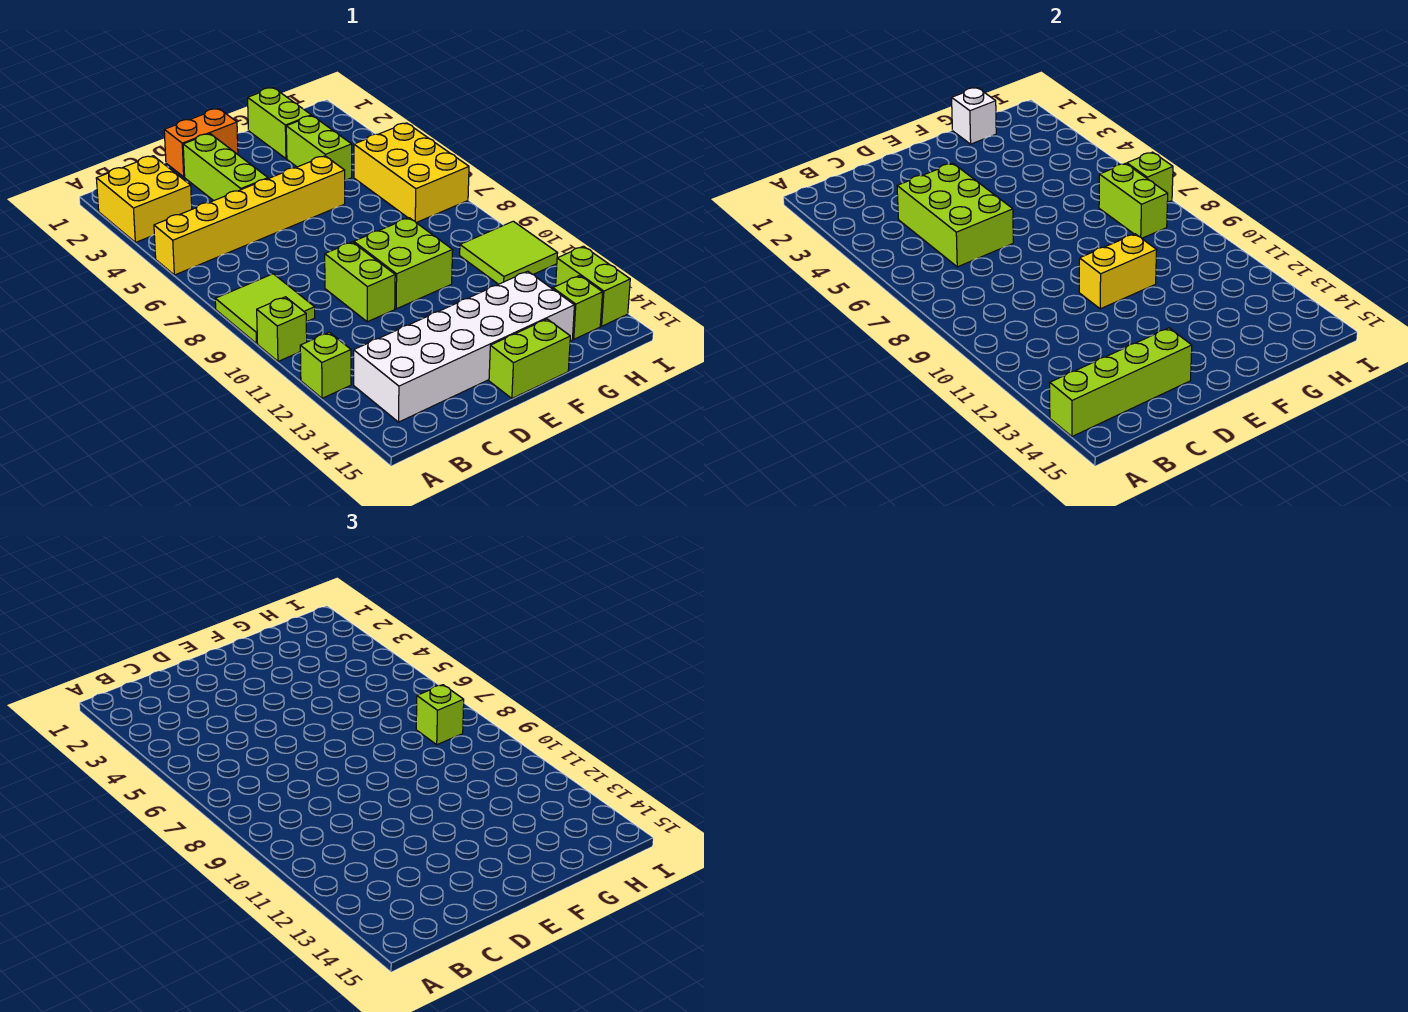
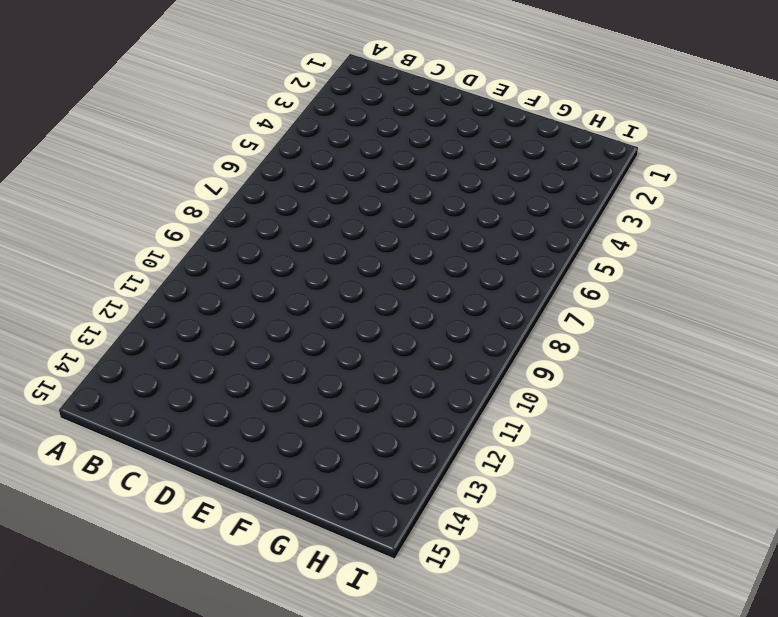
none -> yellow brick A2:B3 level 1
none -> yellow brick A5:F5 level 1
none -> lime tile A8:B9 level 1

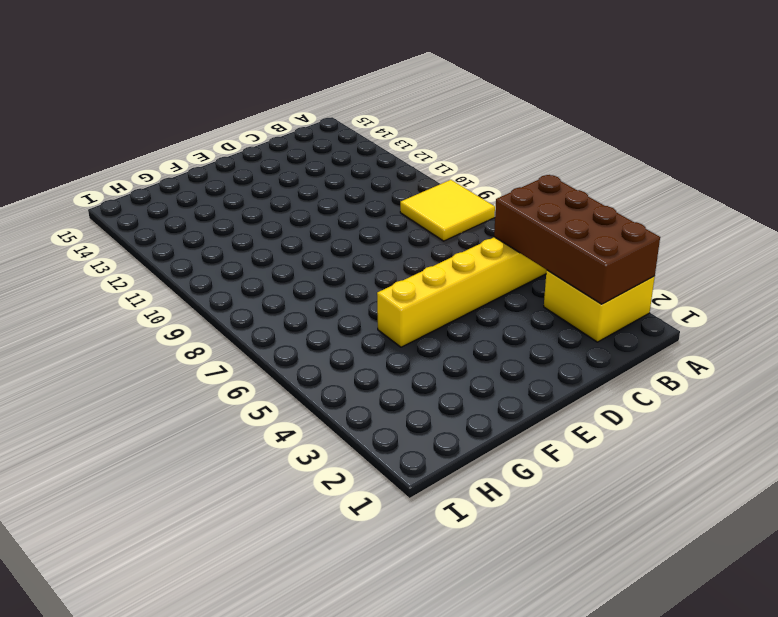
brown brick A2:B5 level 2 -> none
yellow tile A8:B9 level 1 -> lime tile A8:B9 level 1
none -> lime brick A10 level 1
none -> lime brick A12 level 1
none -> white brick B13:G14 level 1

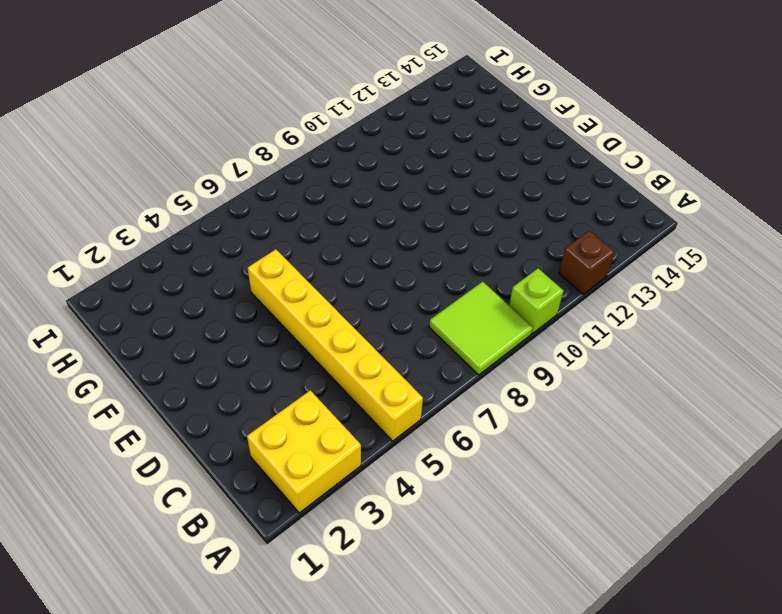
brown brick A12 level 1 -> lime brick A12 level 1
none -> white brick B13:G14 level 1
none -> orange brick D1:E1 level 1
none -> lime brick D2:D4 level 1

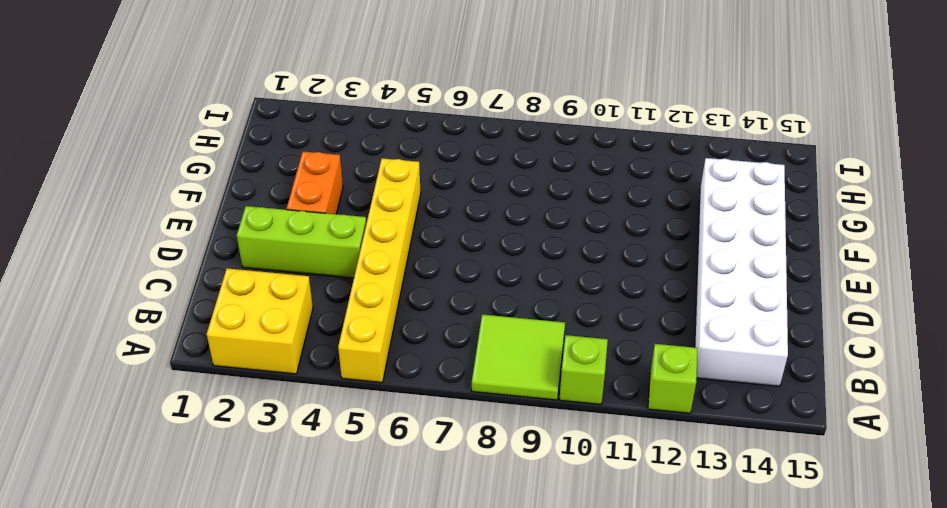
orange brick E3:F3 level 1 -> orange brick D1:E1 level 1
none -> lime brick D9:D10 level 1
none -> lime brick E9:F10 level 1
none -> lime brick E15:F15 level 1

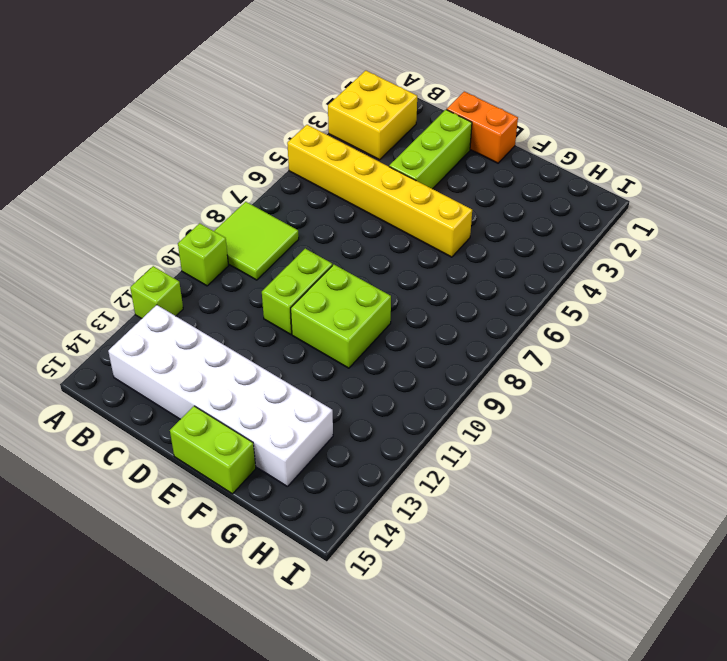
none -> lime brick G1:G2 level 1
none -> lime brick G3:G4 level 1
none -> yellow brick H5:I7 level 1

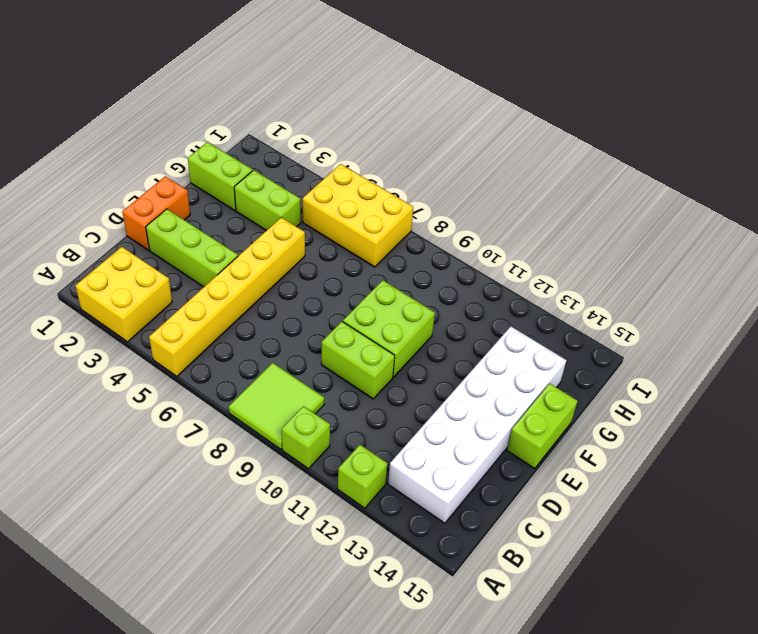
none -> lime tile H10:I11 level 1
none -> lime brick H14 level 1
none -> lime brick I13:I14 level 1

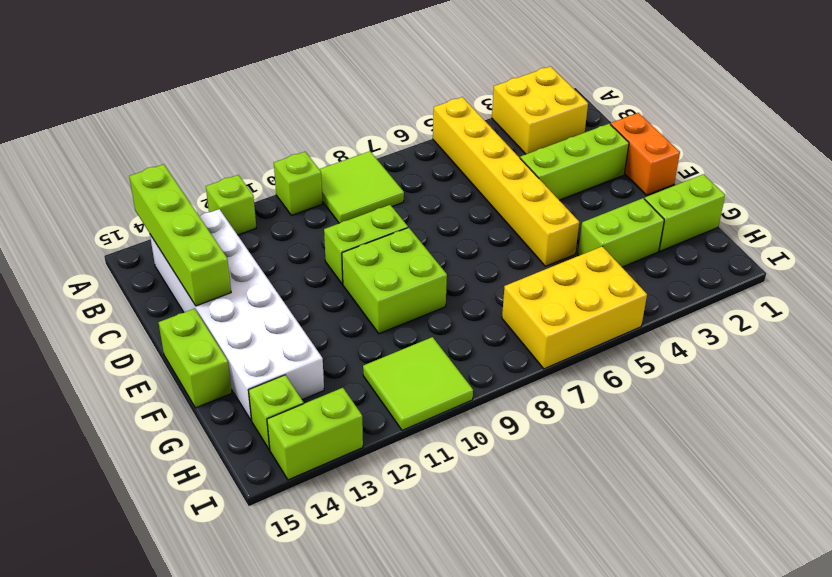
none -> lime brick C4:D6 level 2
none -> yellow brick E10:F10 level 2
none -> white brick G1 level 2

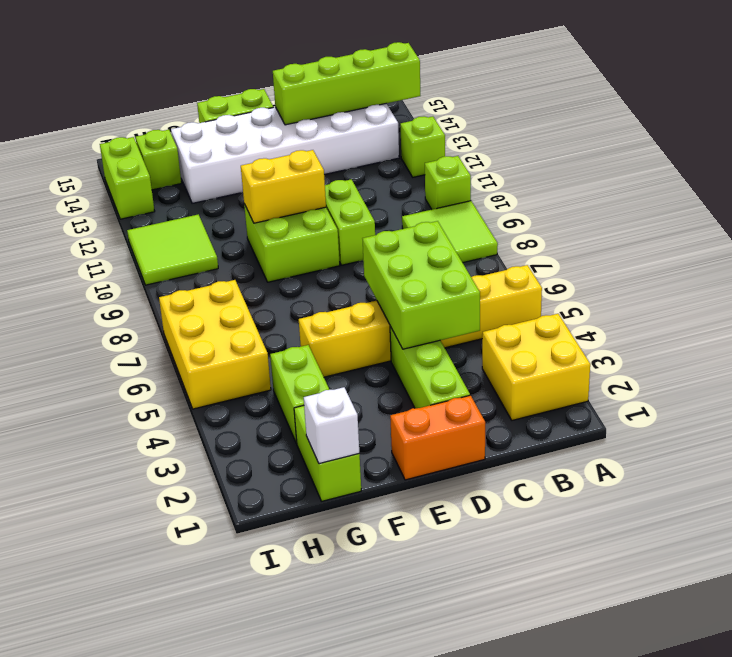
none -> lime brick H7:H8 level 2
none -> lime brick I7 level 2
none -> lime brick H8 level 3

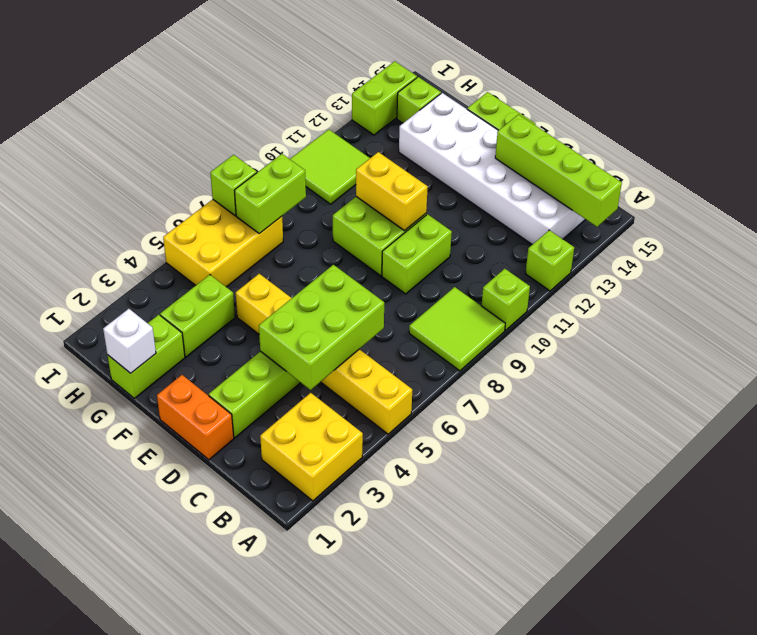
none -> lime brick H8 level 3

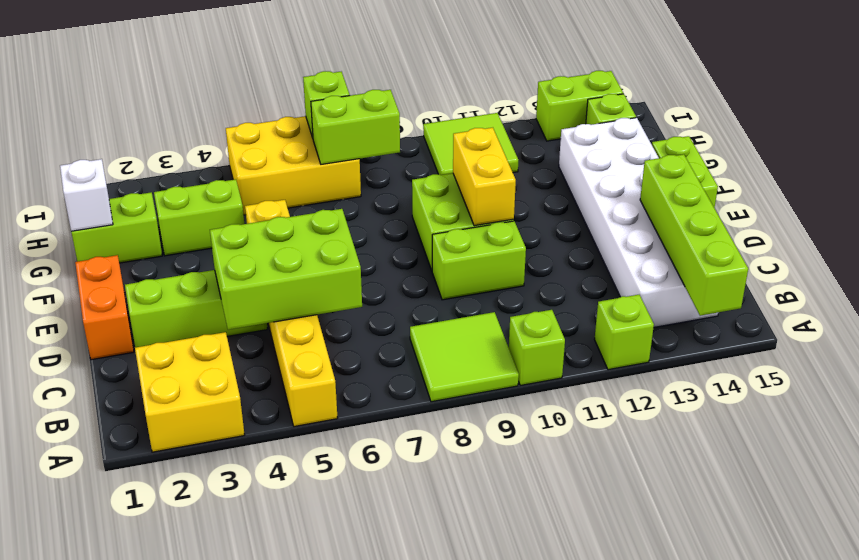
none -> lime brick H8 level 3

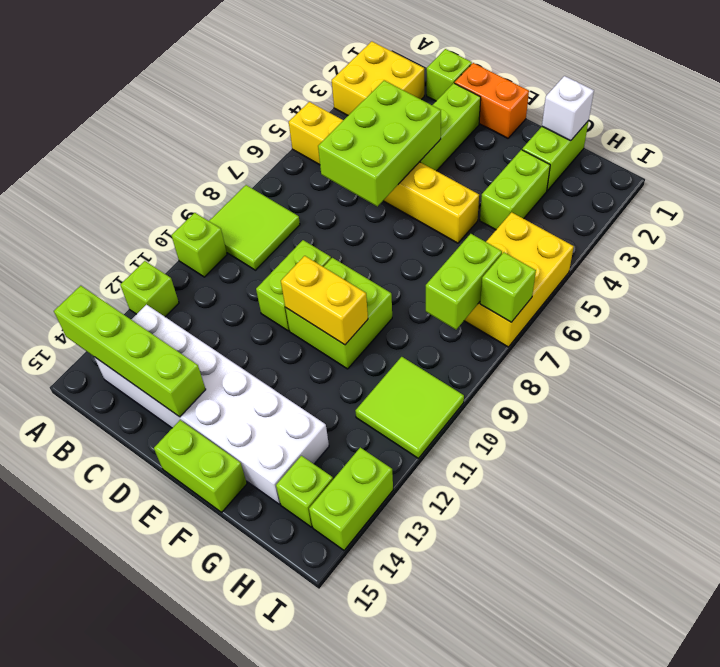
lime brick C1 level 1 -> lime brick H8 level 3

